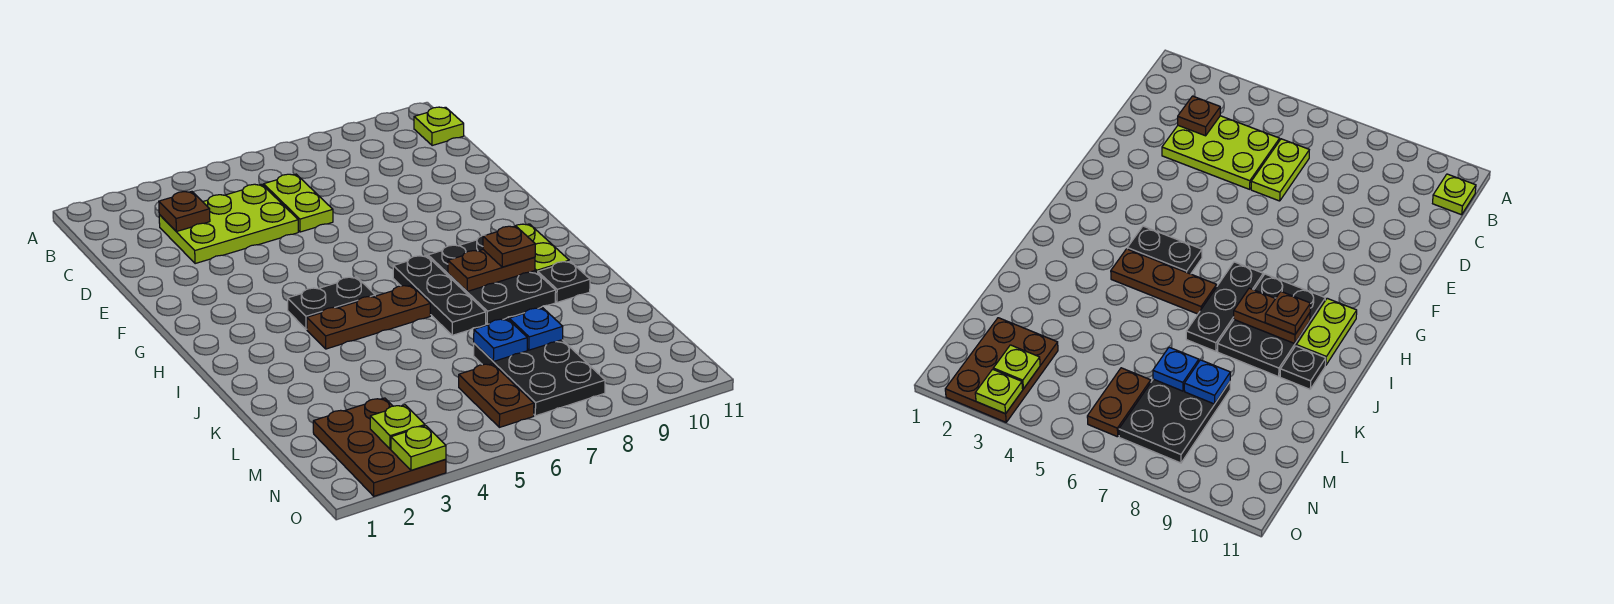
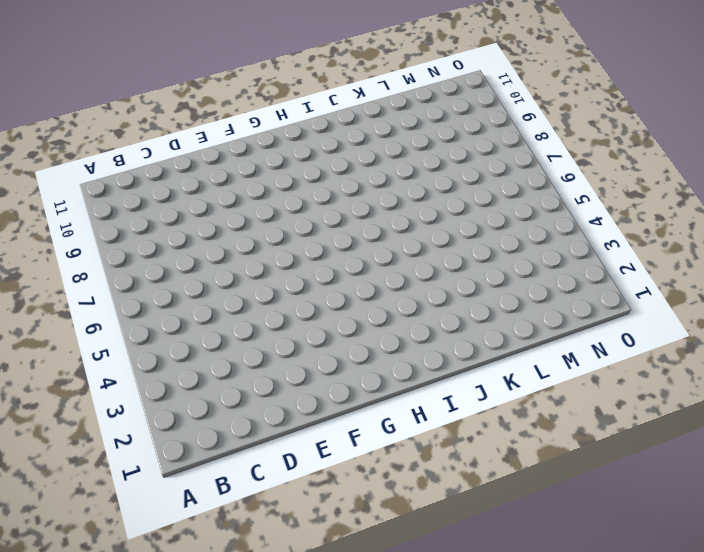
none -> lime plate B11 level 1
none -> lime plate C3:D5 level 1
none -> lime plate C6:D6 level 1

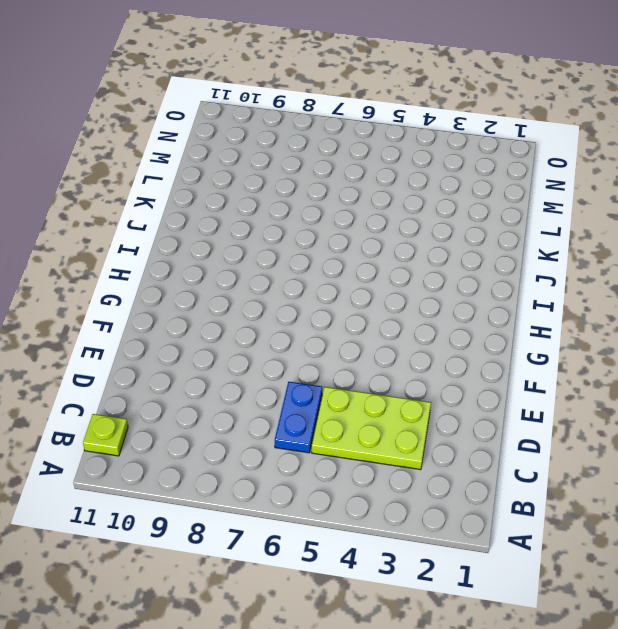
blue plate C6:D6 level 1 -> lime plate C6:D6 level 1
none -> black plate H4:H5 level 1
none -> black plate H7:J7 level 1
none -> black plate H8:J9 level 1

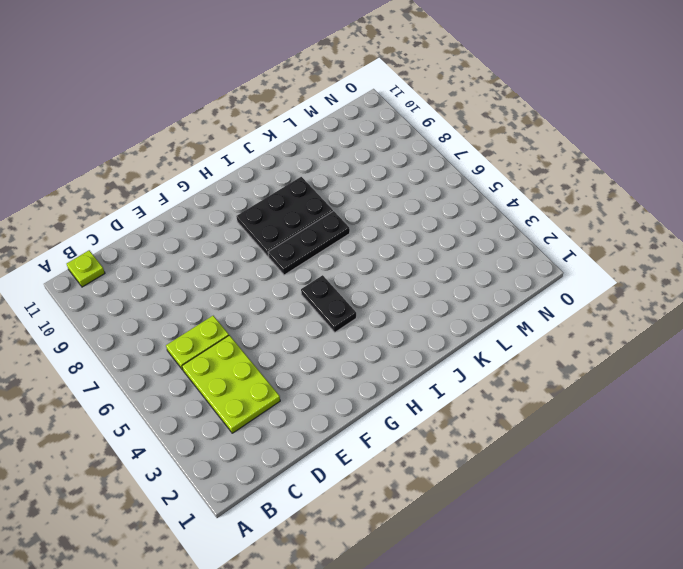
none -> lime plate H10:I10 level 1
none -> brown plate I4:I6 level 1
none -> black plate J10 level 1

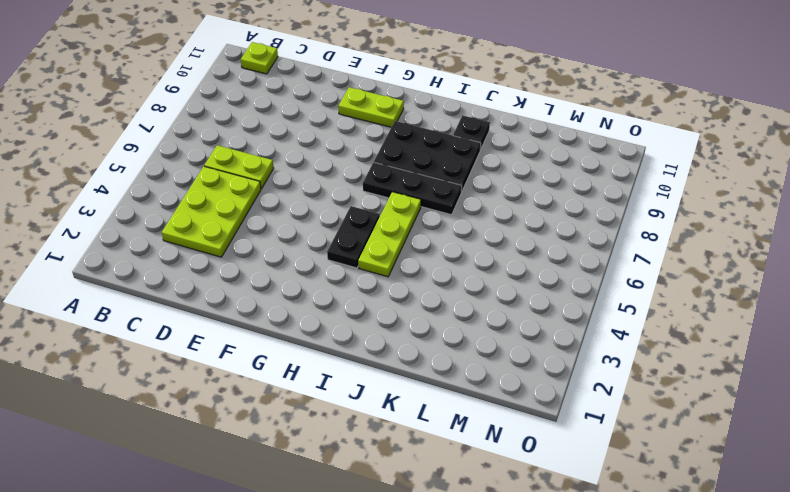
lime plate F10:G10 level 1 -> lime plate H10:I10 level 1
lime plate I4:I6 level 1 -> brown plate I4:I6 level 1
none -> black plate L7:N8 level 1
none -> brown plate M2:O3 level 1
none -> brown plate M6:N6 level 1

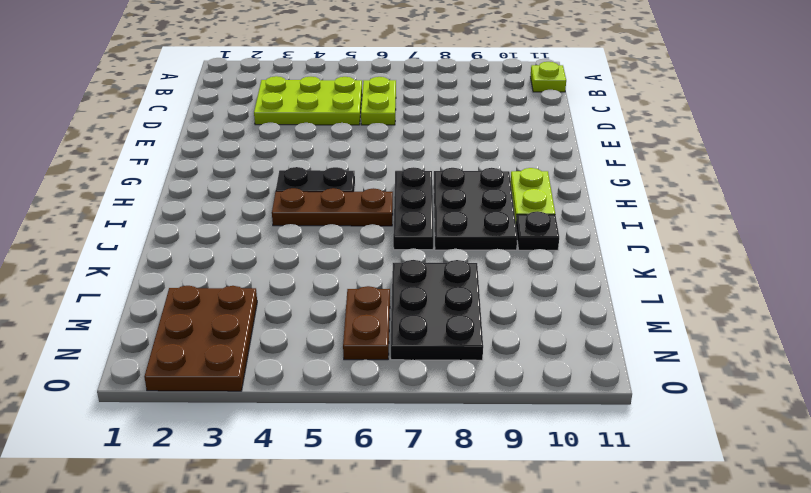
none -> brown plate C3 level 2
none -> brown plate I8:I9 level 2
none -> blue plate L7 level 2

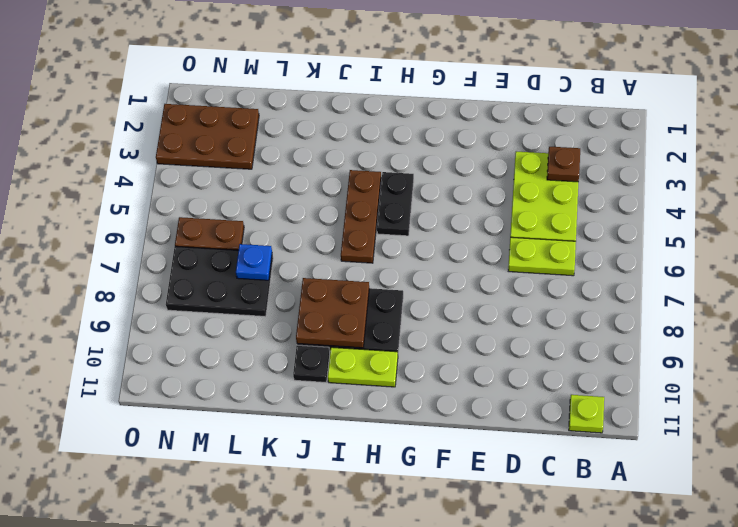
brown plate I8:J9 level 2 -> brown plate I8:I9 level 2
none -> black plate H7:J7 level 1
none -> blue plate L8 level 2
none -> lime plate N3 level 2

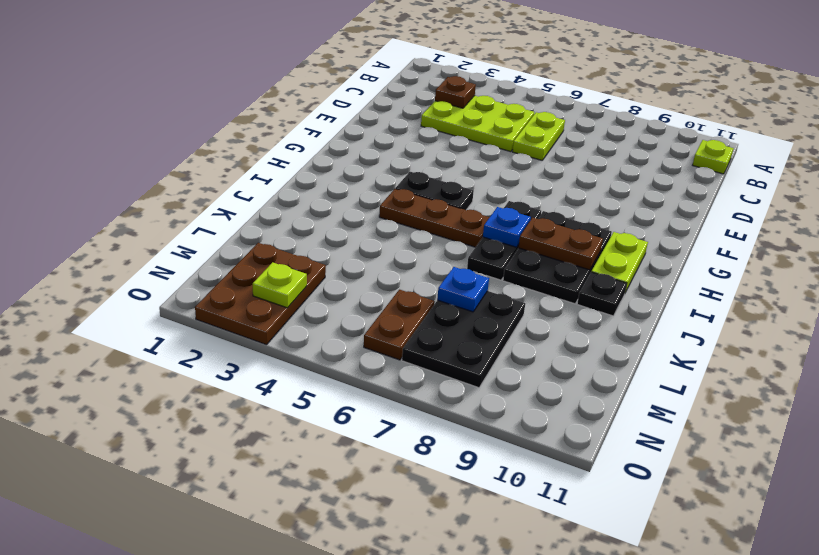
blue plate I7 level 2 -> blue plate L8 level 2
none -> lime plate O3 level 2
none -> brown plate I9 level 3

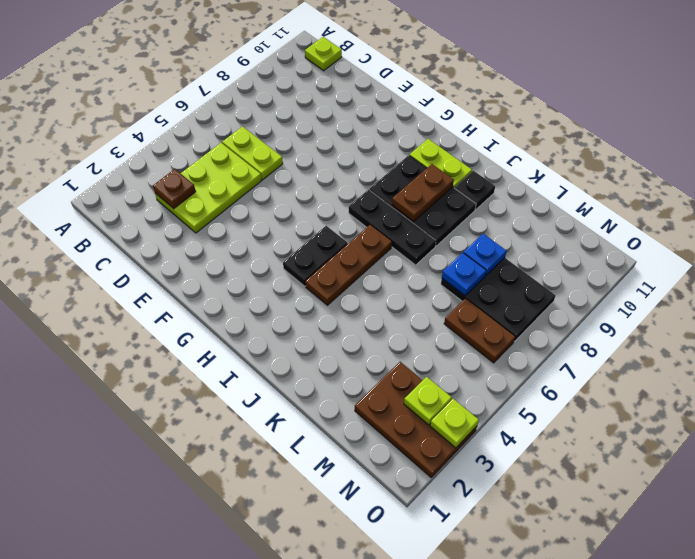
none -> brown plate I9 level 3

